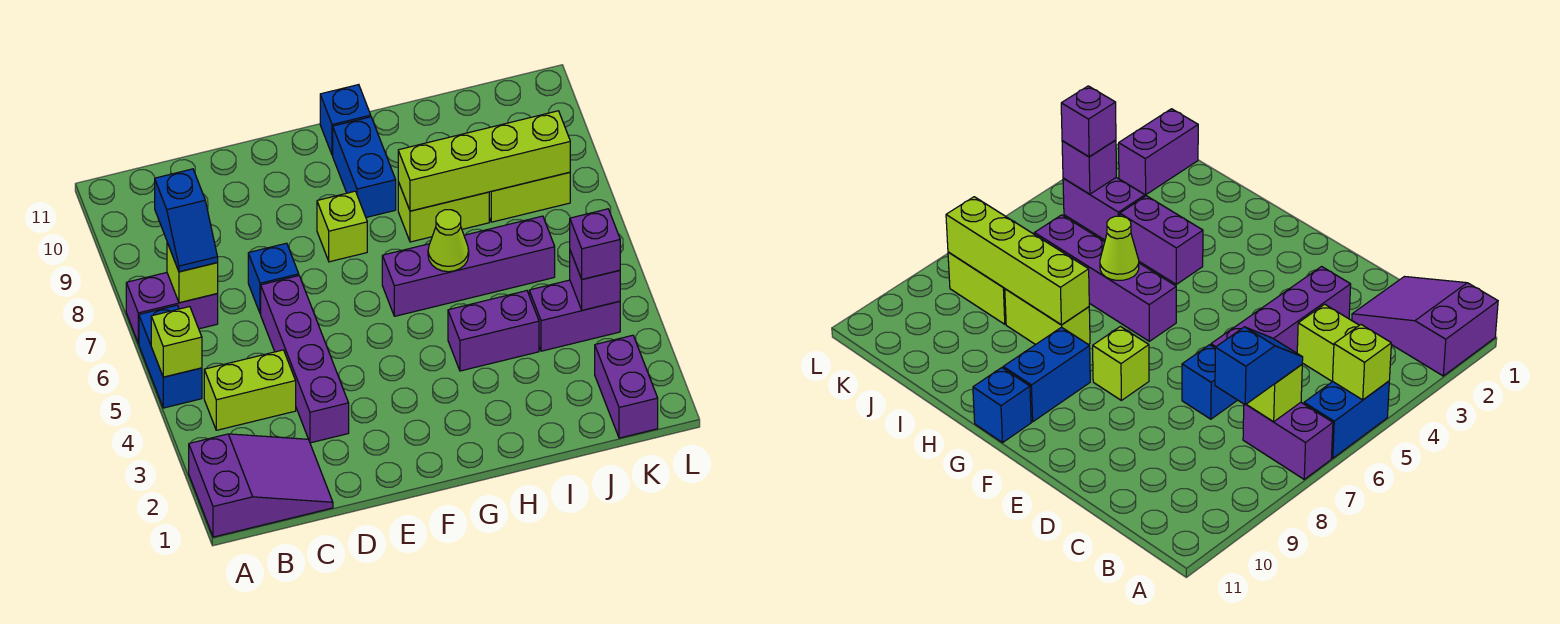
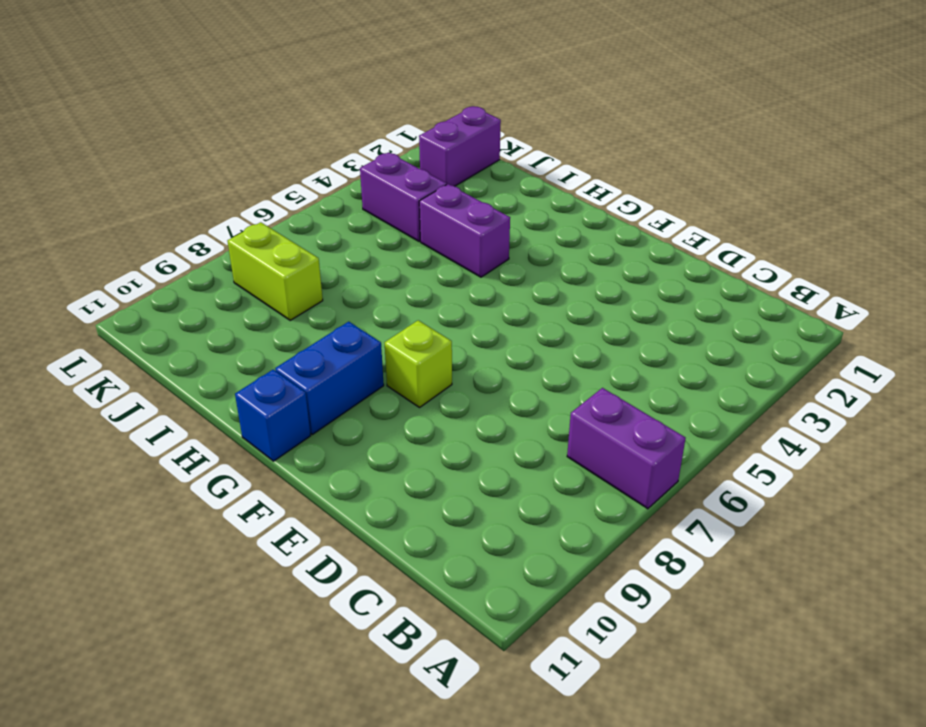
none -> purple slope A1:C2 level 1 top A
none -> blue brick A5:A6 level 1
none -> lime brick B4:C4 level 1

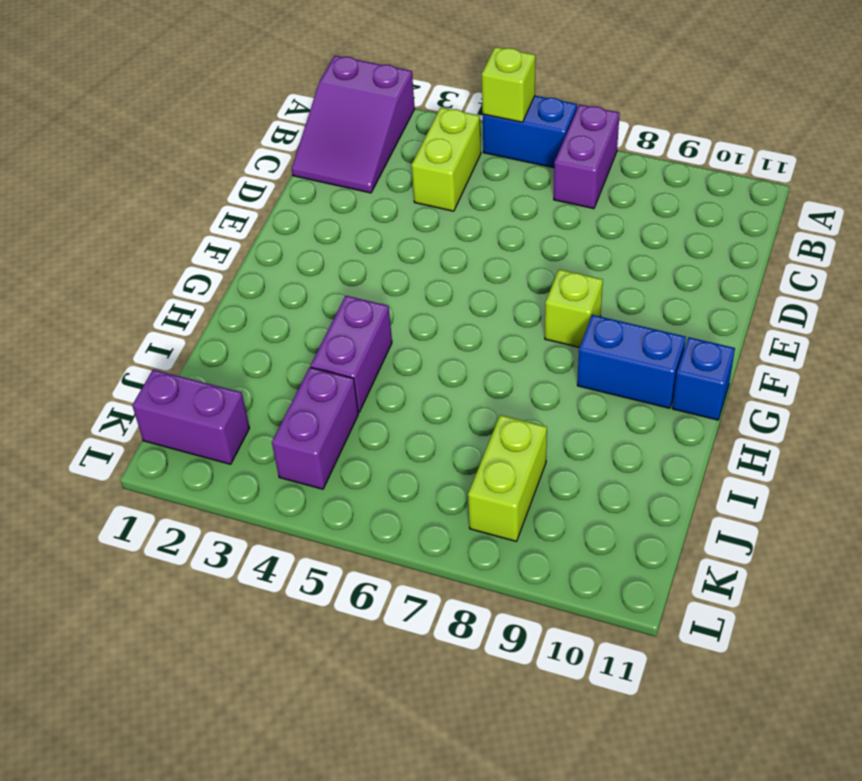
none -> purple brick D3:D6 level 1
none -> blue brick D7 level 1
none -> purple brick G6:J6 level 1

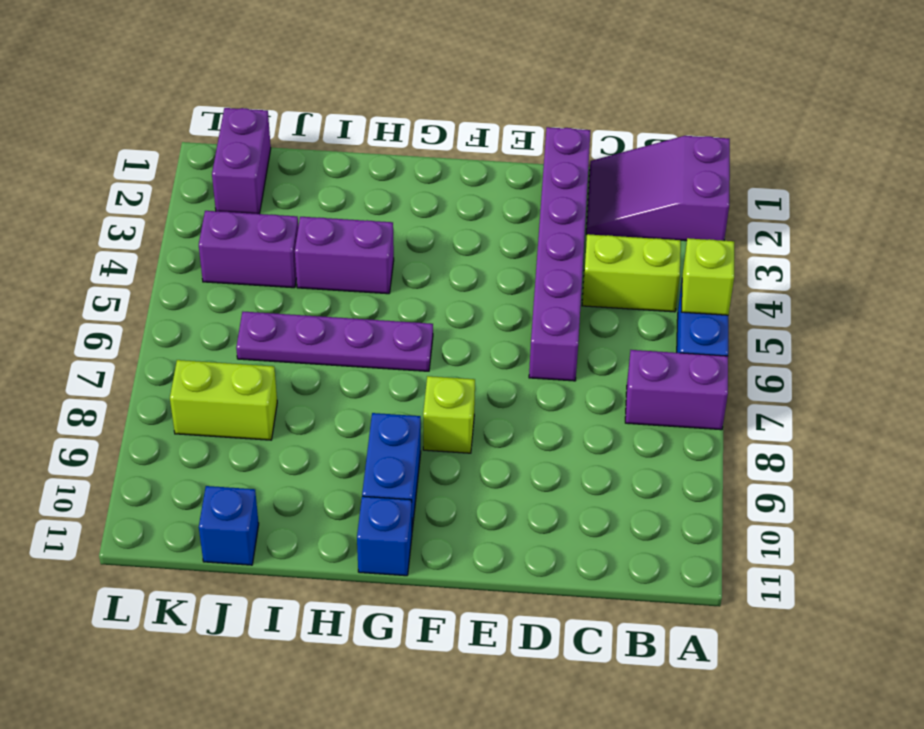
purple brick D1:D6 level 1 -> purple brick D3:D6 level 1
purple plate G6:J6 level 1 -> purple brick G6:J6 level 1
blue brick J11 level 1 -> blue brick D7 level 1
none -> lime brick H8:I8 level 1
none -> lime brick B7 level 2
none -> lime cone H6 level 2

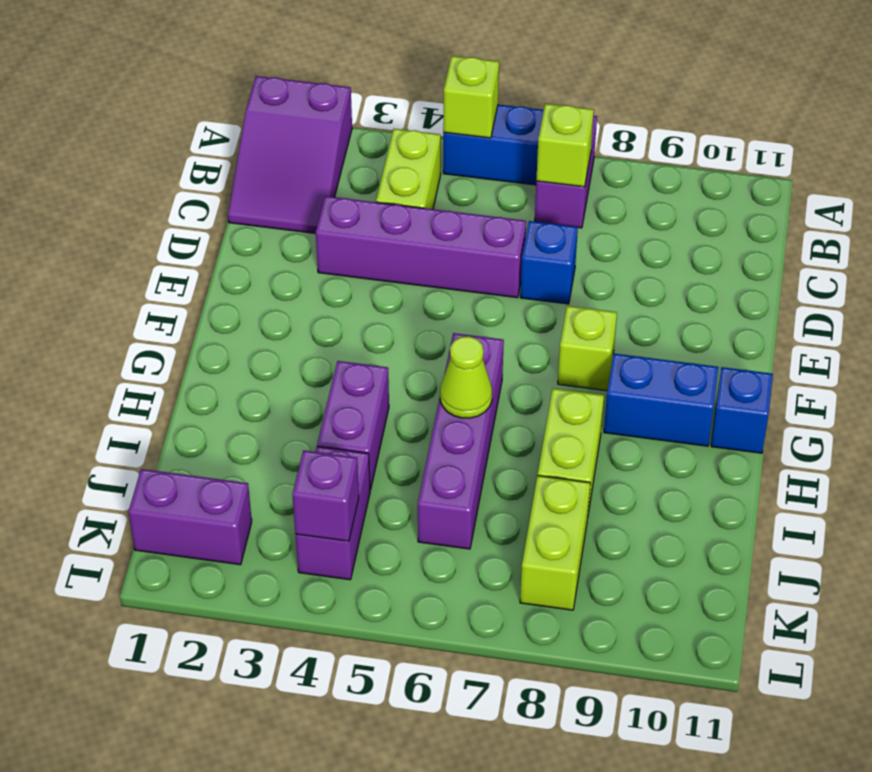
none -> lime brick H8:K8 level 2
none -> blue slope B7:B8 level 3 top 8
none -> purple brick K4 level 3

